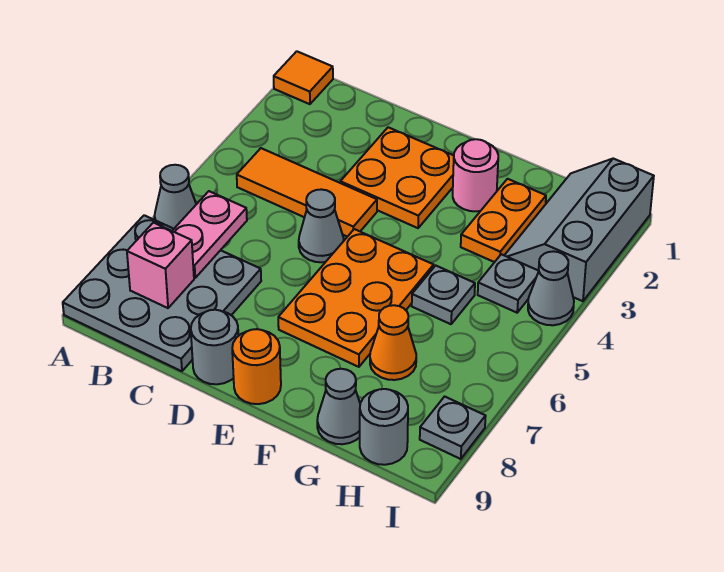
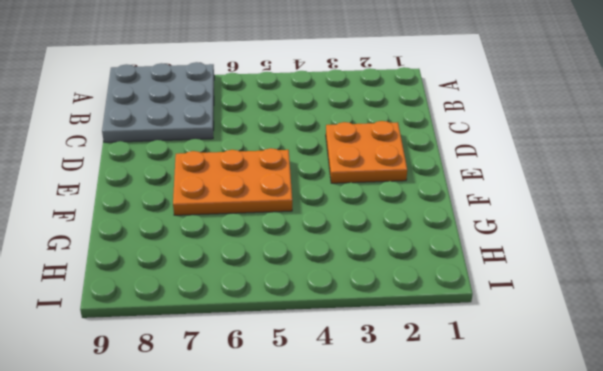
none -> orange tile A1 level 1
none -> grey cone A6 level 1
none -> orange tile B4:D4 level 1

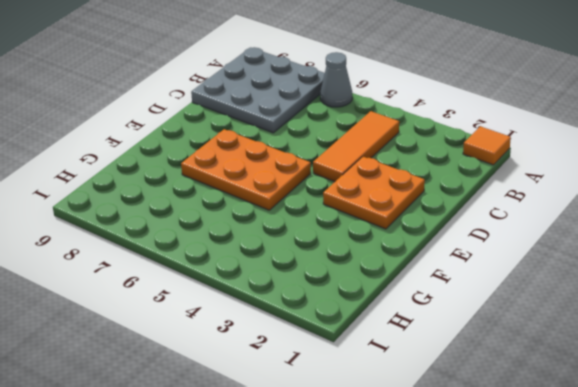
none -> grey cone D5 level 1
none -> grey round brick D9 level 1
none -> orange round brick E9 level 1

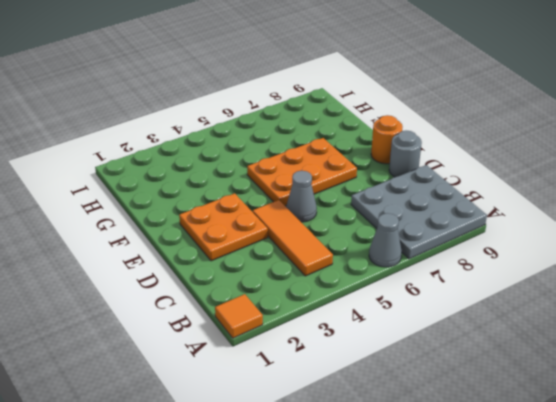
none -> pink round brick F2 level 1
none -> orange plate G2:G3 level 1
none -> grey plate G5 level 1

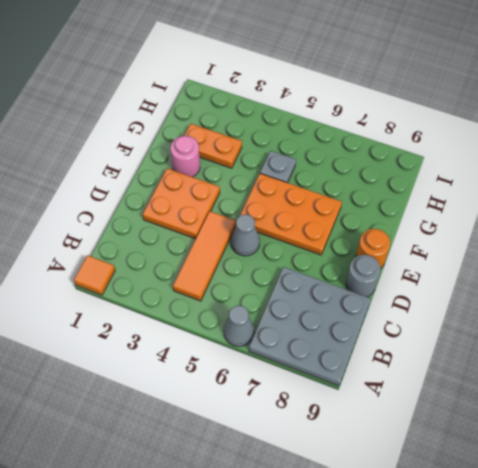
none -> orange cone G7 level 1
none -> grey cone G9 level 1
none -> grey slope H1:I3 level 1 top I

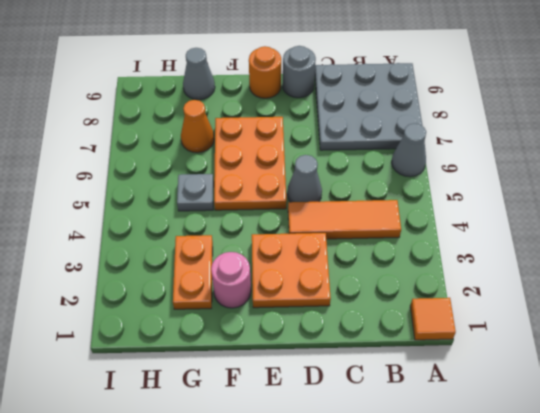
none -> grey slope H1:I3 level 1 top I
none -> grey plate H4 level 1
none -> grey round brick H9 level 1

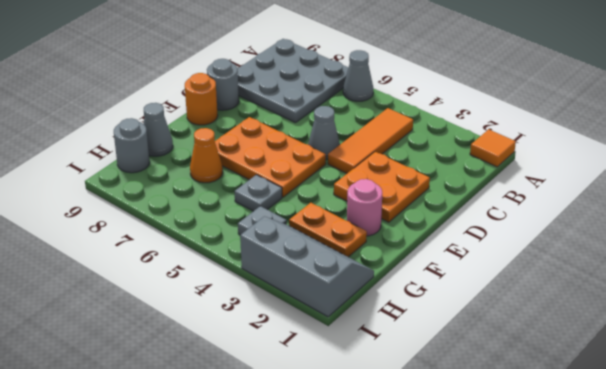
none -> grey cone I4 level 1
none -> grey plate I8 level 1
none -> pink plate B6:B7 level 2

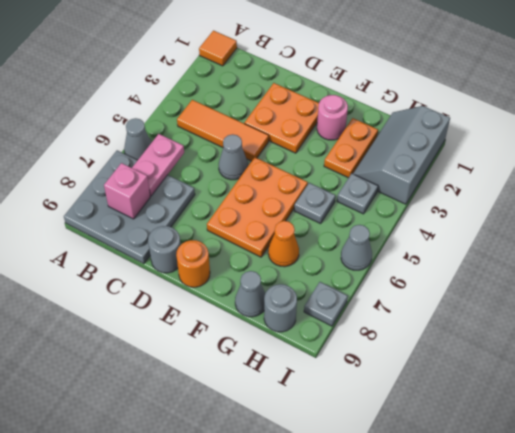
grey cone I6 level 1 -> grey cone I4 level 1

